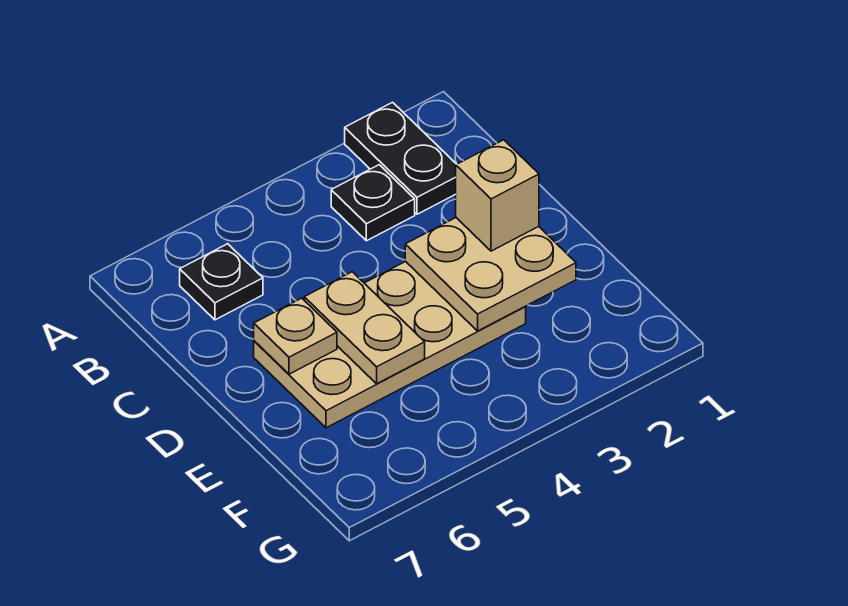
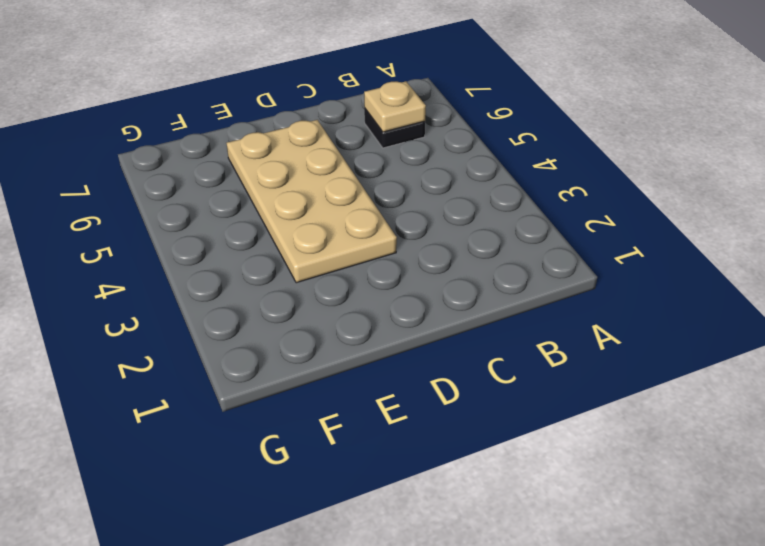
tan plate B6 level 2 -> tan plate D6 level 2
none -> black plate A2:B2 level 1
none -> black plate B3 level 1

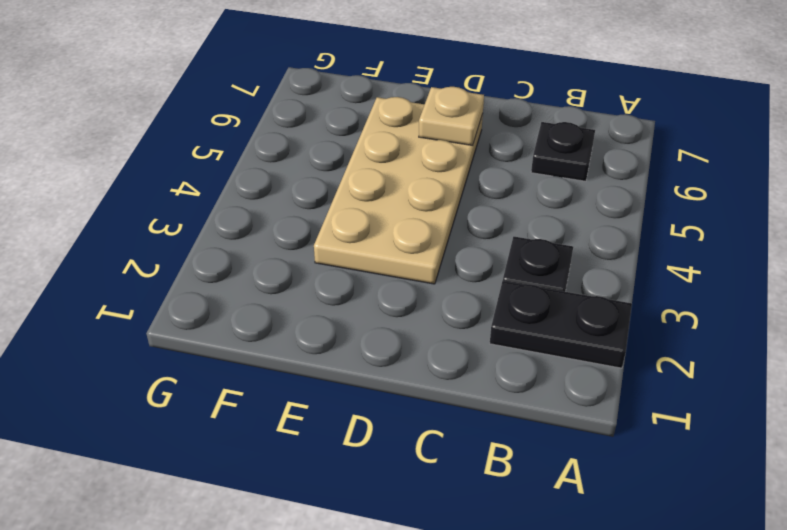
none -> tan plate D2:E3 level 2
none -> tan plate D5:E5 level 2

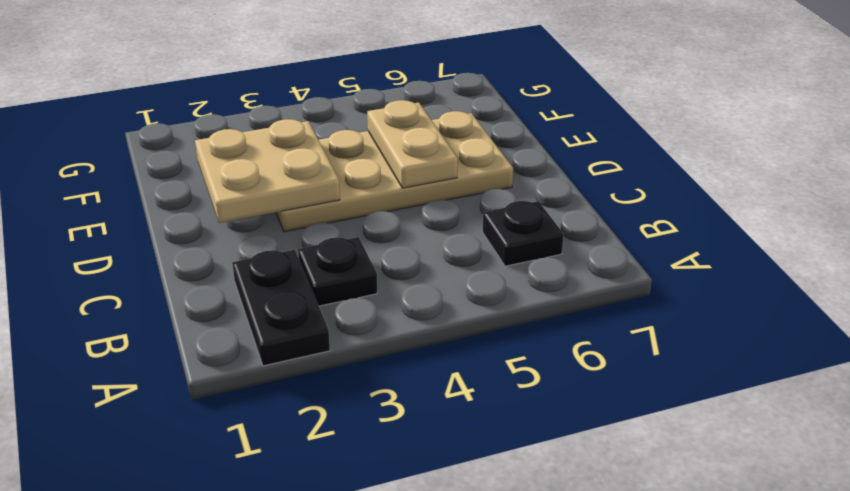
none -> tan plate D6 level 2
none -> tan brick D2 level 3

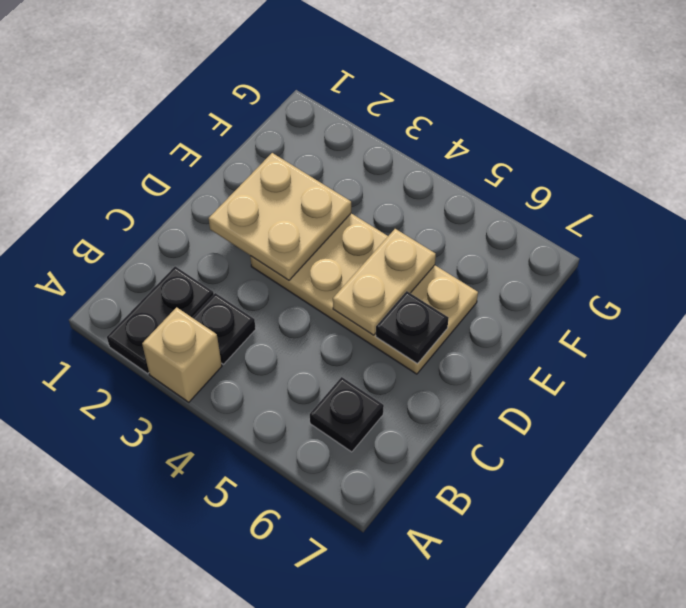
tan brick A3 level 1 -> tan brick D2 level 3
black plate D6 level 2 -> tan plate D6 level 2

